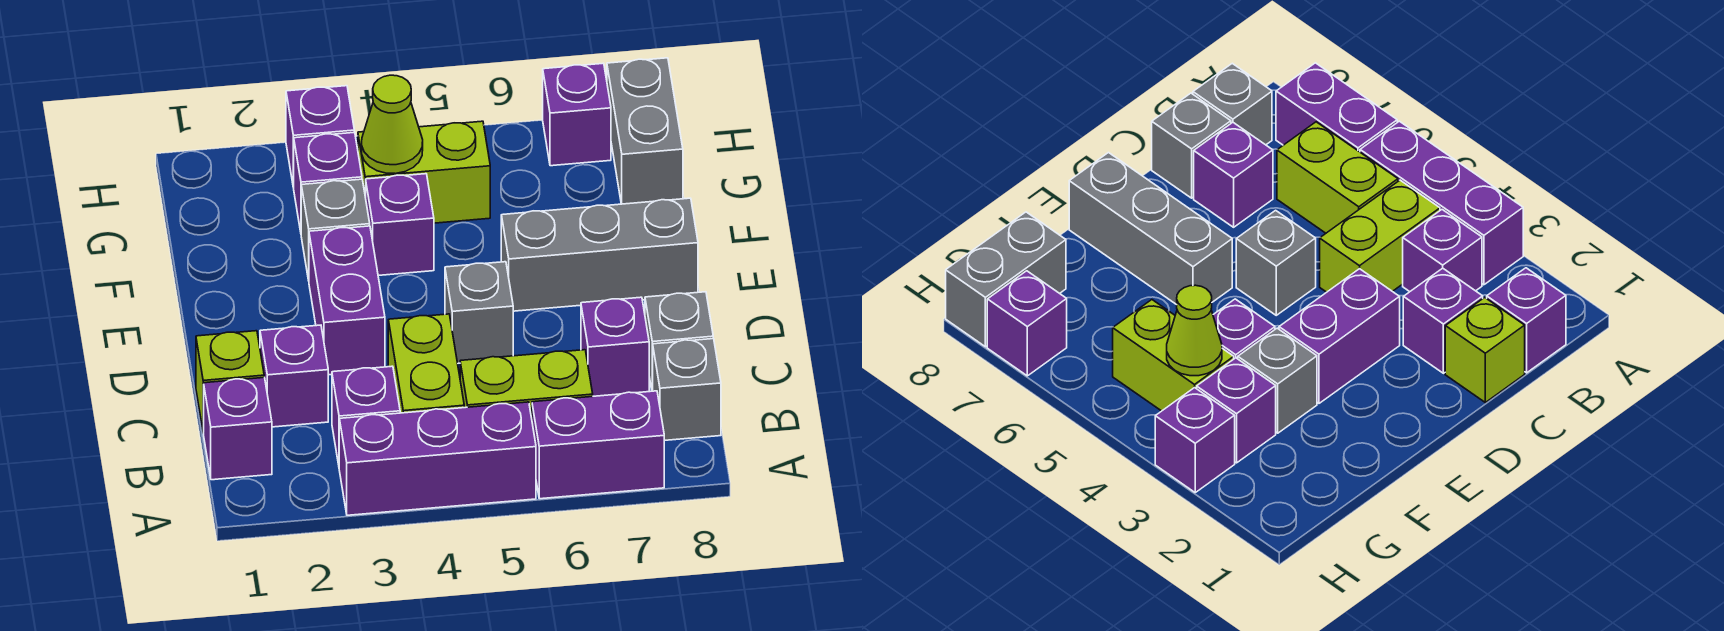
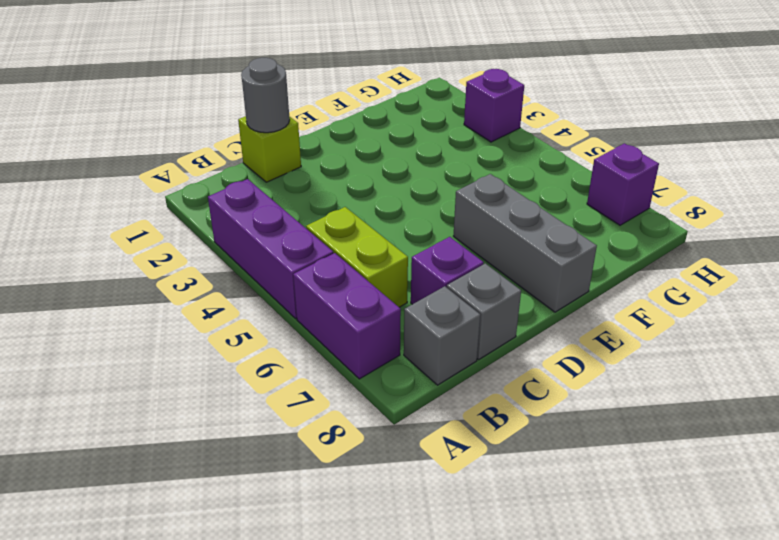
grey round brick C1 level 2 -> none
none -> purple brick B1 level 1
none -> purple brick B3 level 1
none -> lime brick B4:C4 level 1

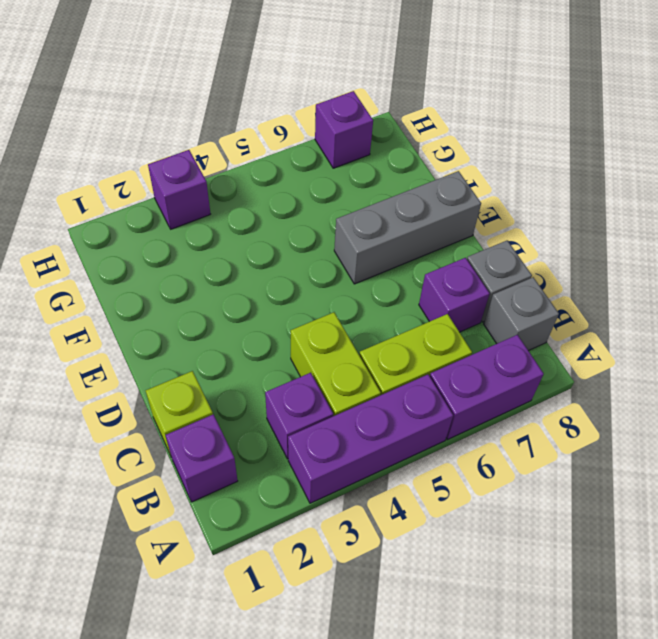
none -> purple brick C2 level 1
none -> purple brick D3:E3 level 1
none -> grey brick D5 level 1

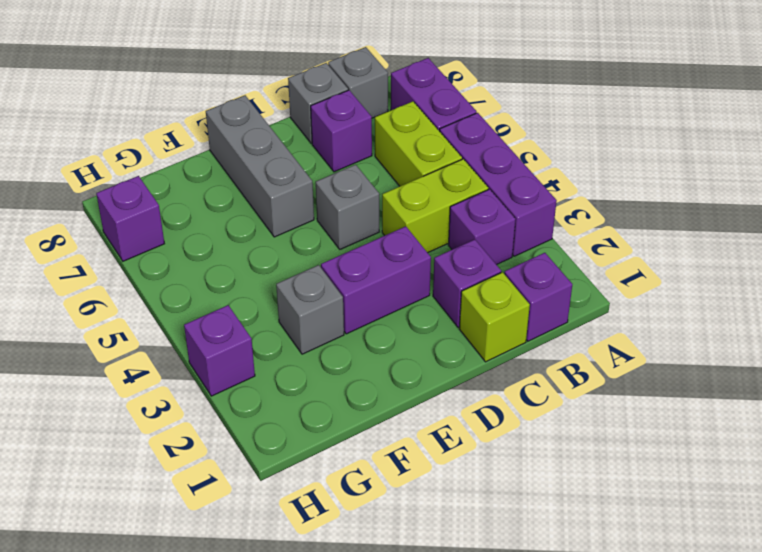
none -> purple brick F4 level 1
none -> purple brick G3 level 1
none -> lime brick G4:G5 level 1

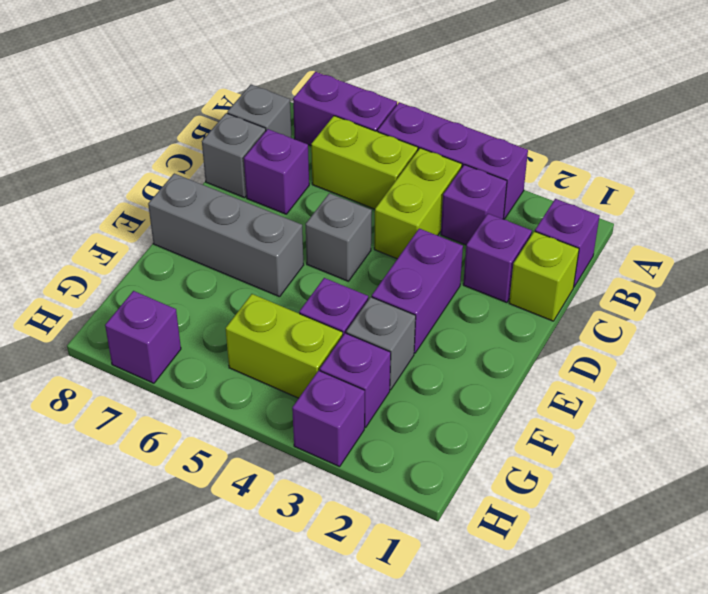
none -> grey brick G8:H8 level 1
none -> lime cone G4 level 2

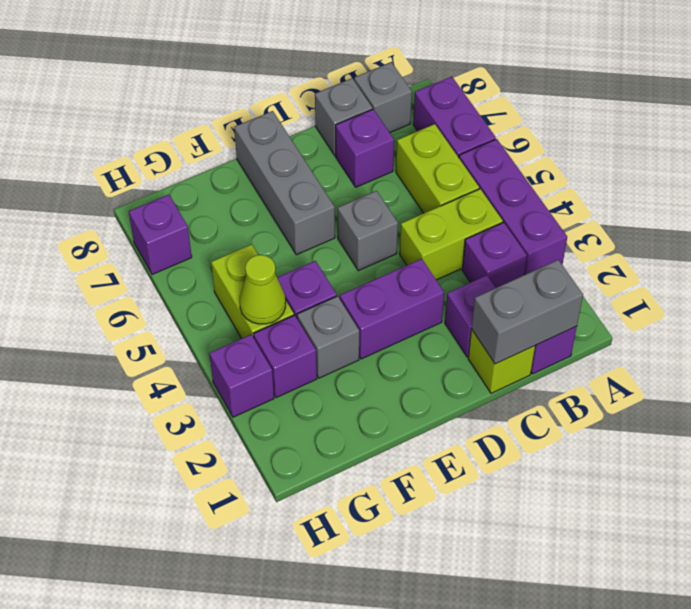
grey brick B1:C1 level 2 -> grey brick G8:H8 level 1

